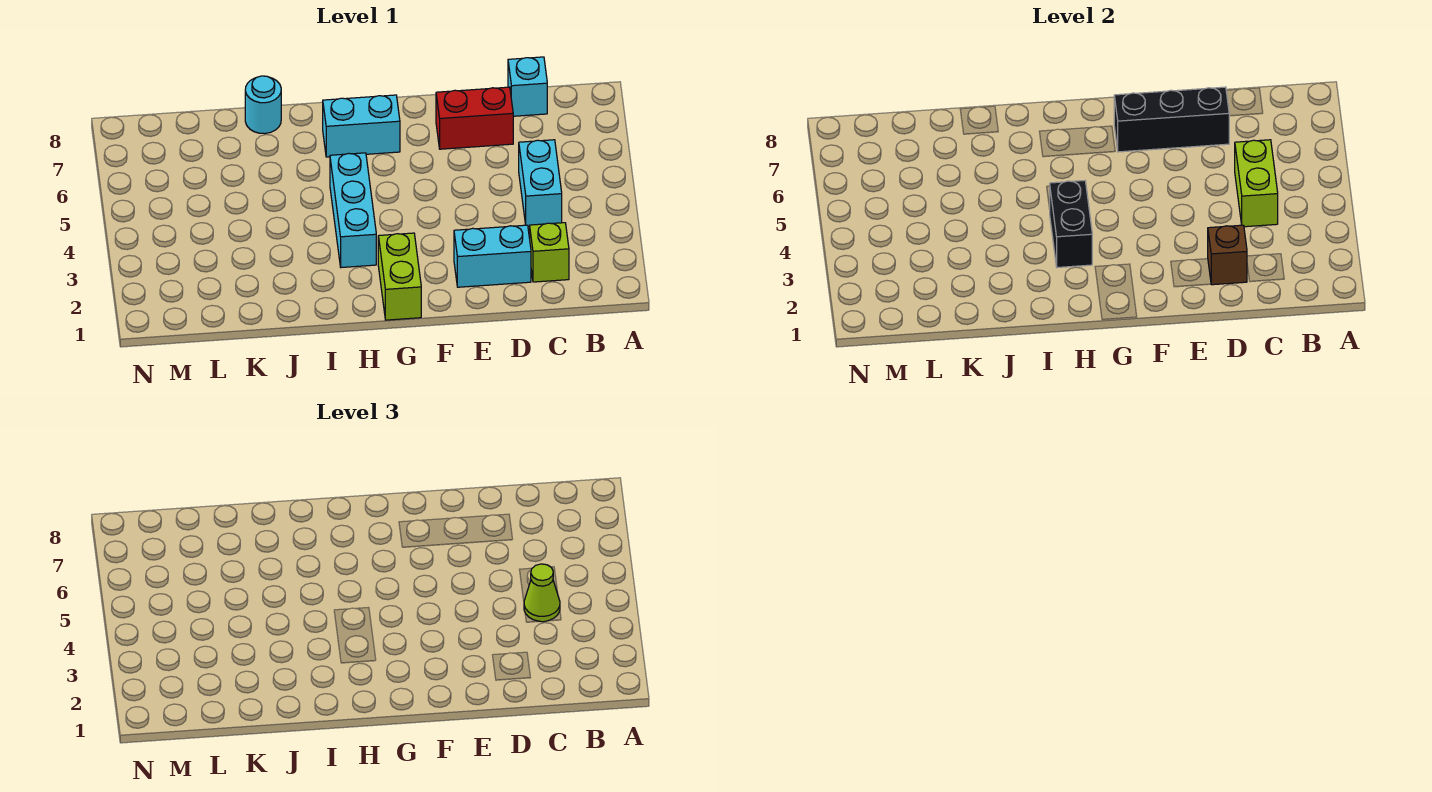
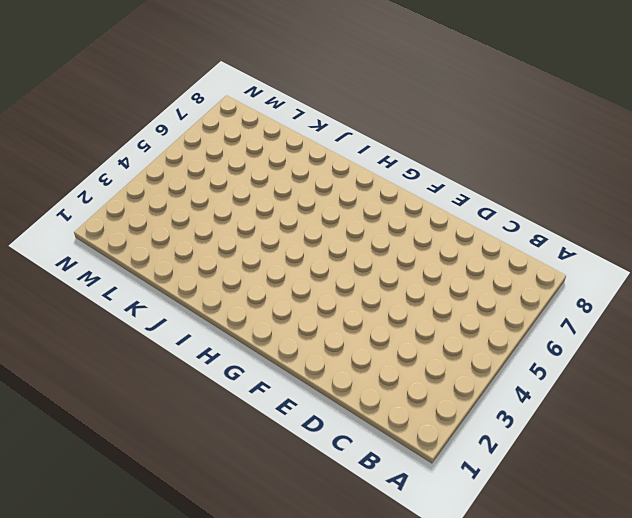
none -> lime brick C2 level 1
none -> cyan brick C4:C5 level 1
none -> cyan brick C8 level 1

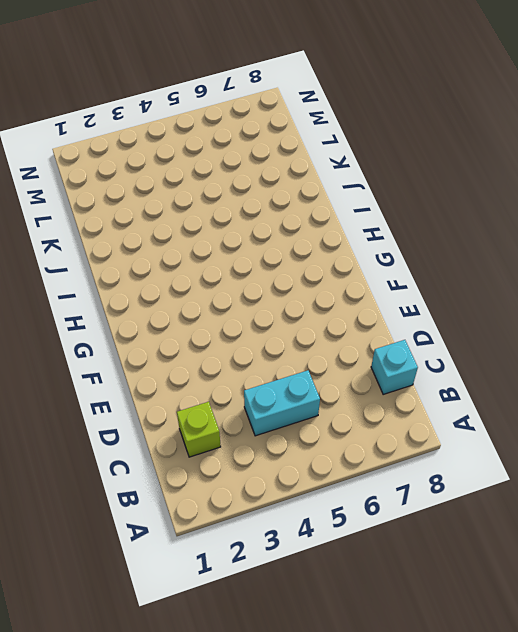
none -> cyan brick D2:E2 level 1
none -> red brick D7:E7 level 1
none -> lime brick G1:G2 level 1

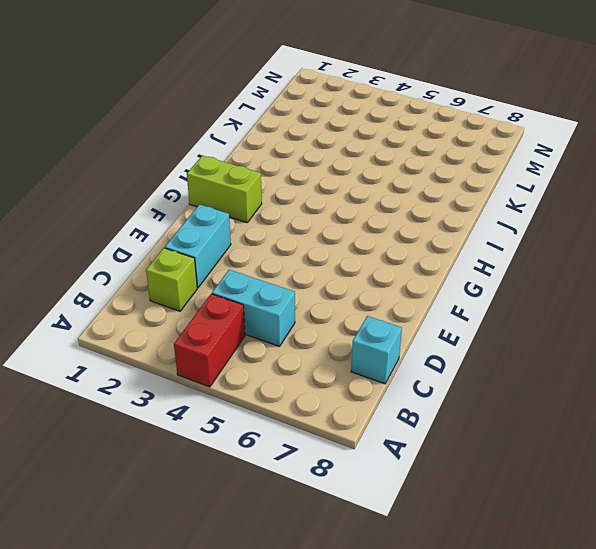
red brick A4:B4 level 1 -> red brick D7:E7 level 1
none -> cyan brick G7:H7 level 1
none -> cyan brick H3:H5 level 1
none -> cyan round brick J8 level 1

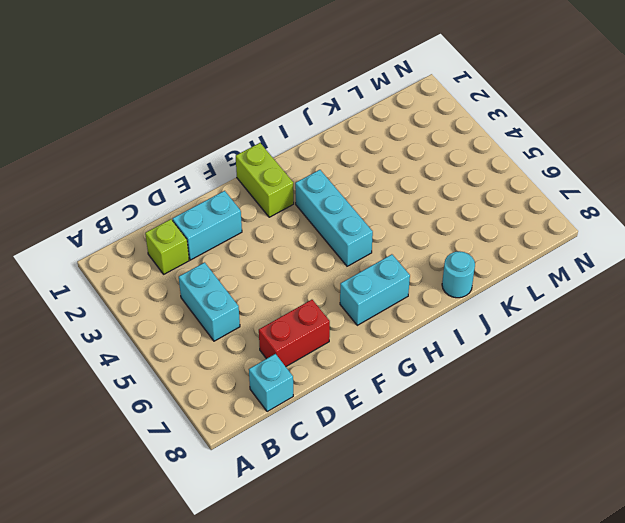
none -> lime brick C4:C5 level 2
none -> brown brick D2 level 2
none -> black brick D7:F7 level 2

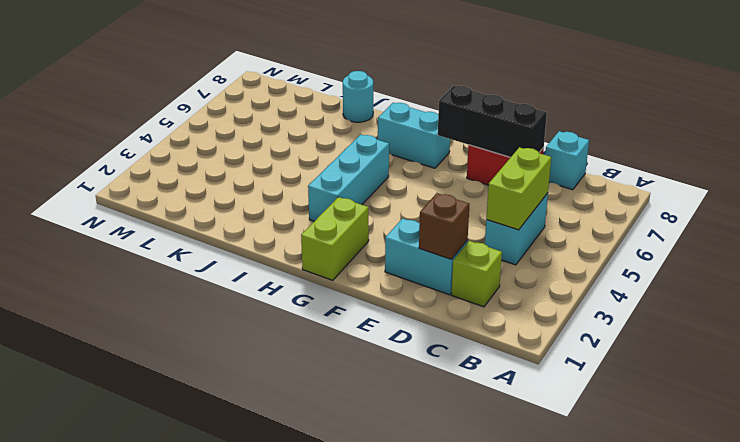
none -> black brick H3:H4 level 2
none -> lime cone C4 level 3

